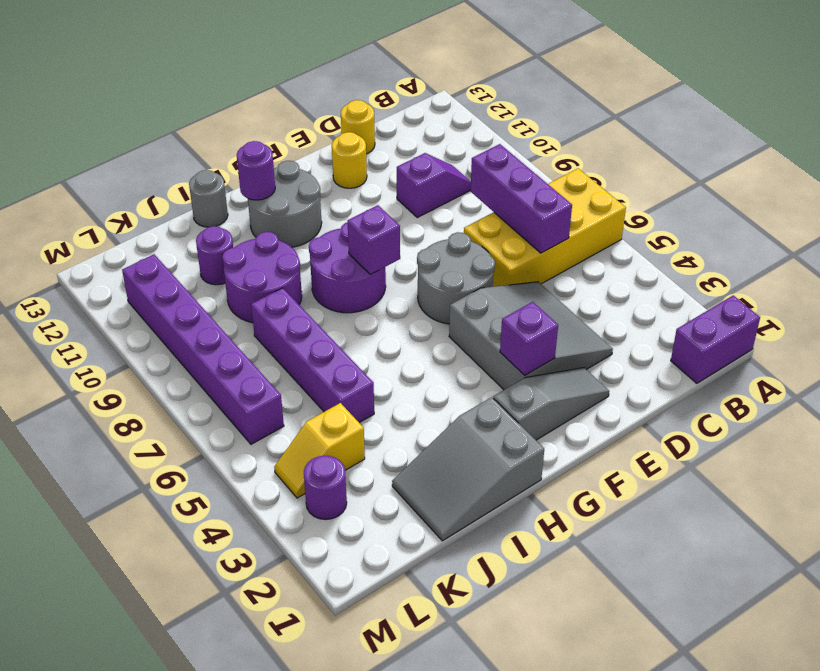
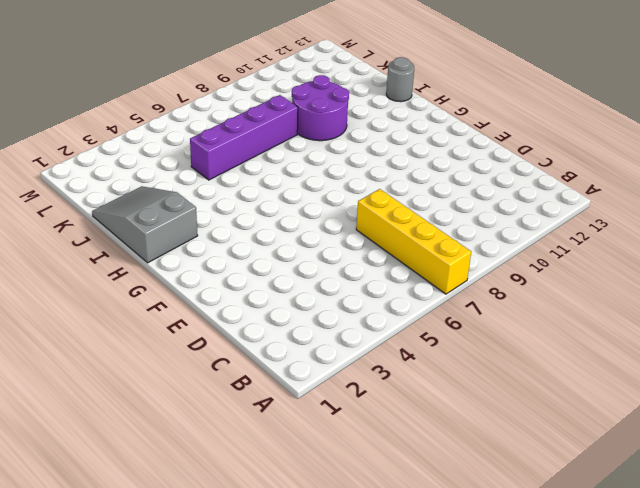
yellow brick A7:D7 level 1 -> yellow brick A6:D7 level 1
none -> purple brick A1:B1 level 1
none -> purple slope C10:D10 level 1 top D
none -> grey slope D3:F5 level 1 top F

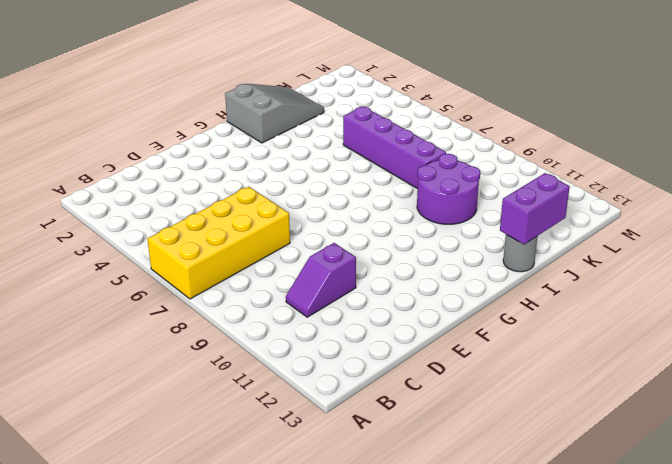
purple brick I13:J13 level 2 -> purple brick A1:B1 level 1
none -> grey slope D3:F5 level 1 top F
none -> yellow round brick D13 level 1
none -> grey slope E2:G2 level 1 top G

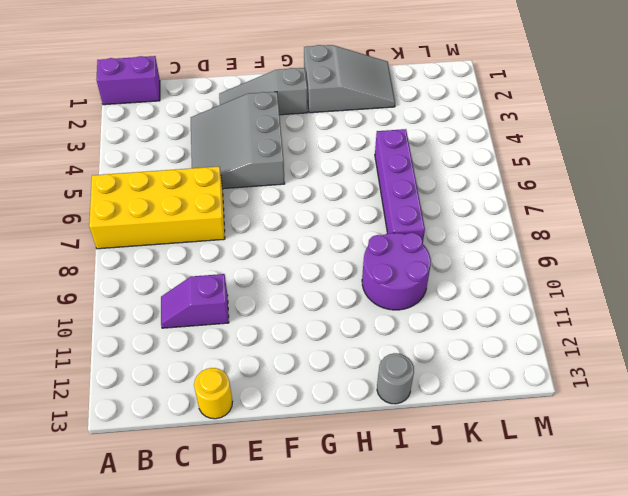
none -> grey round brick E6:F7 level 1
none -> yellow round brick E12 level 1
none -> purple round brick G8:H9 level 1

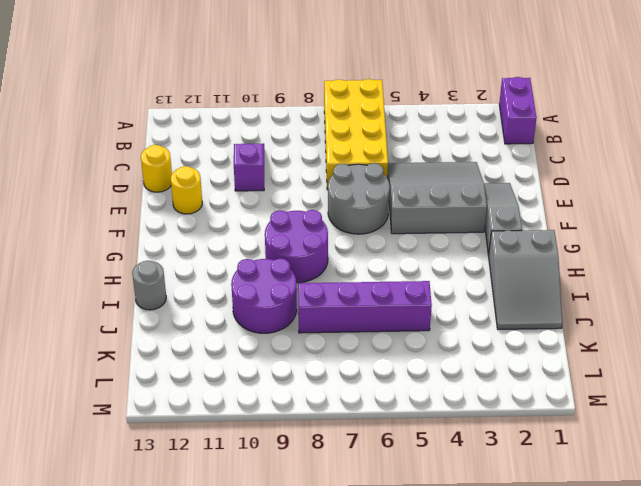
none -> grey round brick G11:H12 level 1
none -> purple round brick J11 level 1
none -> yellow slope K4:L4 level 1 top K

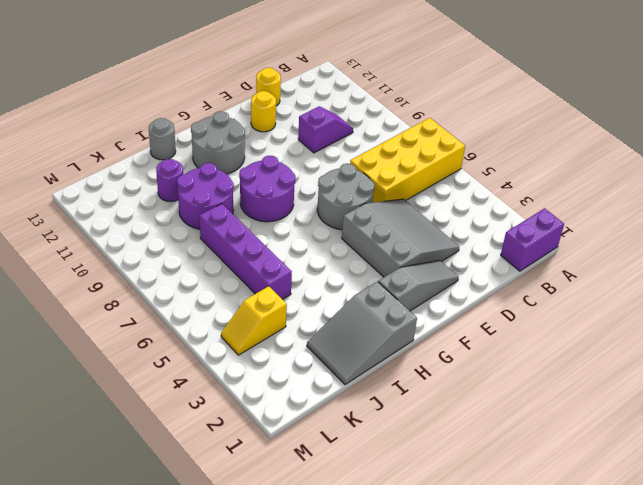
none -> purple round brick L3 level 1
none -> purple brick L6:L11 level 1
none -> purple brick C6:C8 level 2

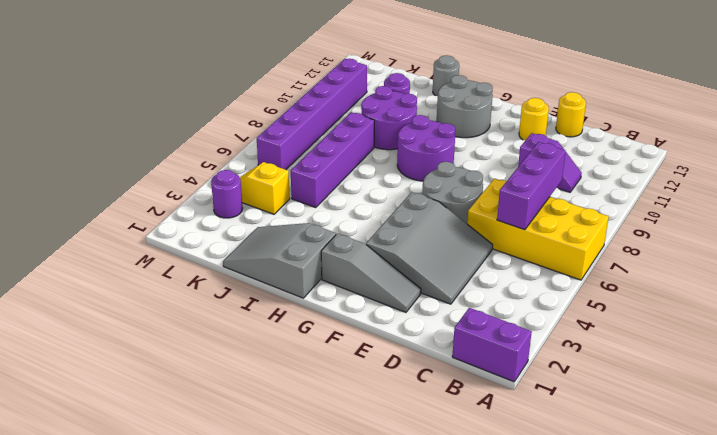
none -> purple brick F3 level 2
none -> purple brick G8 level 2
none -> purple round brick H12 level 2

